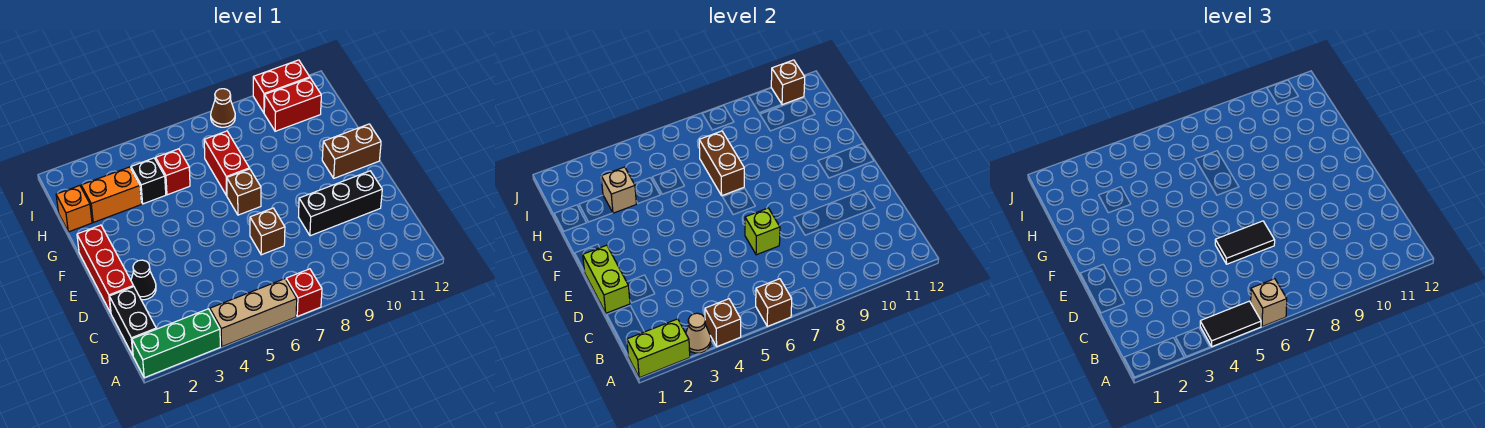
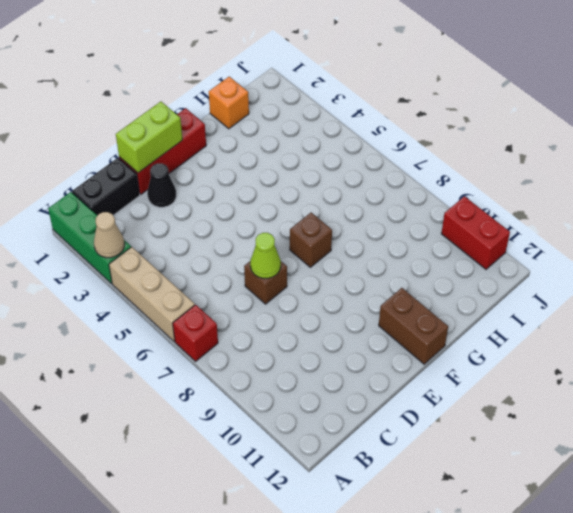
lime cone D7 level 2 -> lime brick D7 level 2
none -> black brick D9:D11 level 1
none -> red brick G7:H7 level 1
none -> orange brick H2:H3 level 1
none -> black brick H4 level 1

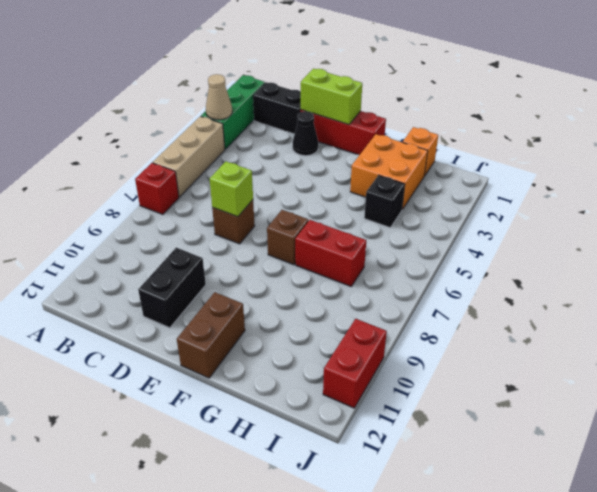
black brick D10:D11 level 1 -> black brick D9:D11 level 1
orange brick G2:H3 level 1 -> orange brick H2:H3 level 1
none -> red brick H5 level 1
none -> red brick I10:I11 level 1
none -> brown cone J8 level 1
none -> lime brick A1:A2 level 2

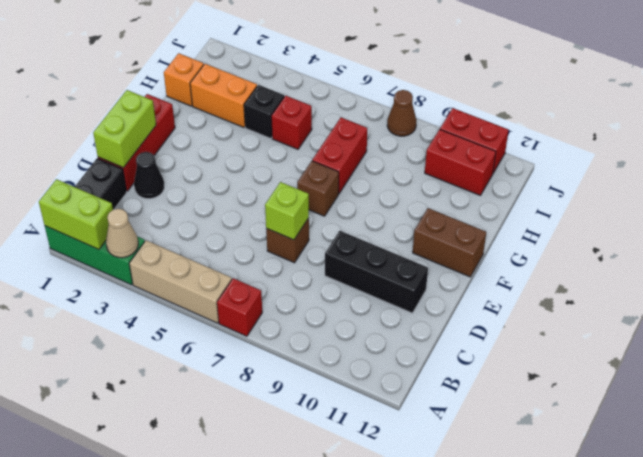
none -> brown brick A4 level 2
none -> brown brick A6 level 2
none -> brown brick G7:H7 level 2
none -> tan brick H3 level 2

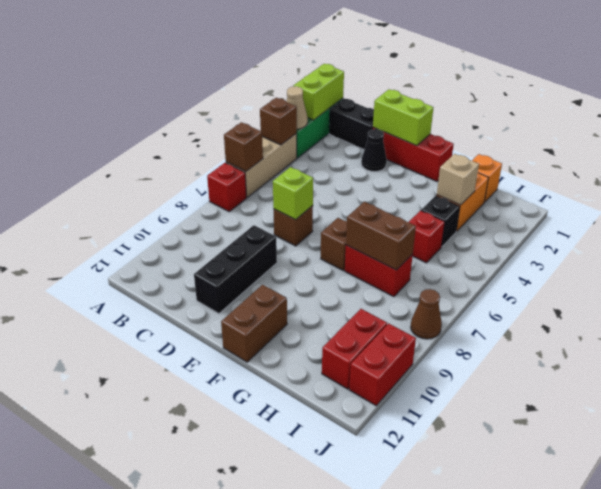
none -> brown brick J11 level 2
none -> black tile A4:A5 level 3
none -> tan brick A6 level 3
none -> black tile D6:D7 level 3

